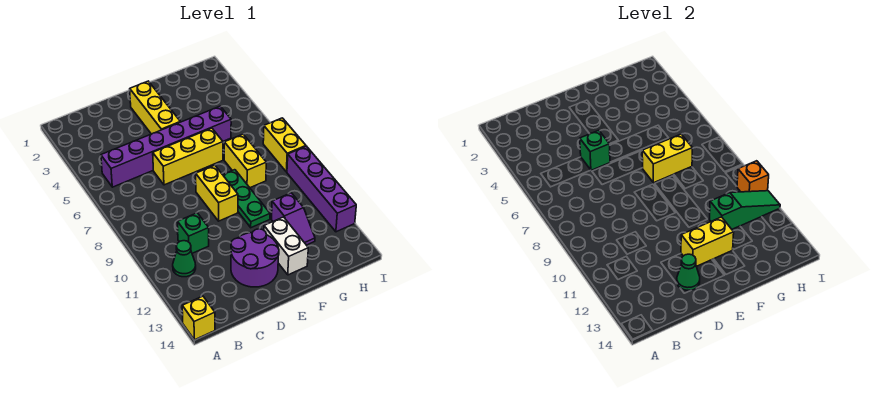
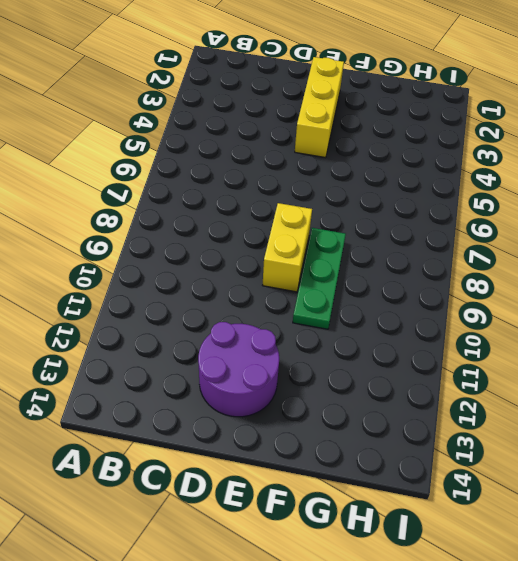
none -> yellow brick A14 level 1
none -> purple brick B5:G5 level 1
none -> green cone B11 level 1

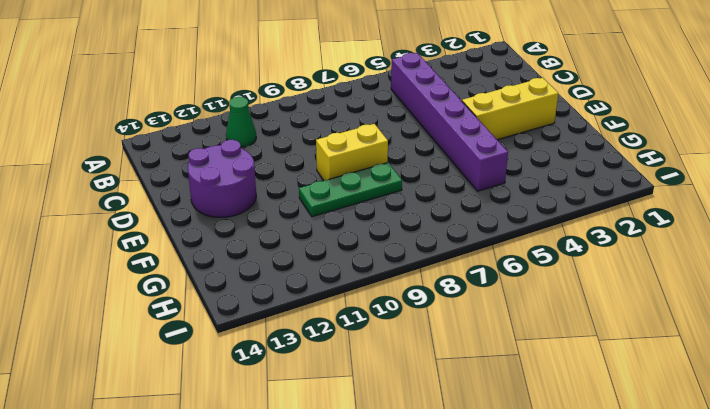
none -> yellow brick A14 level 1
none -> green brick C10 level 1
none -> yellow brick D6:F6 level 1

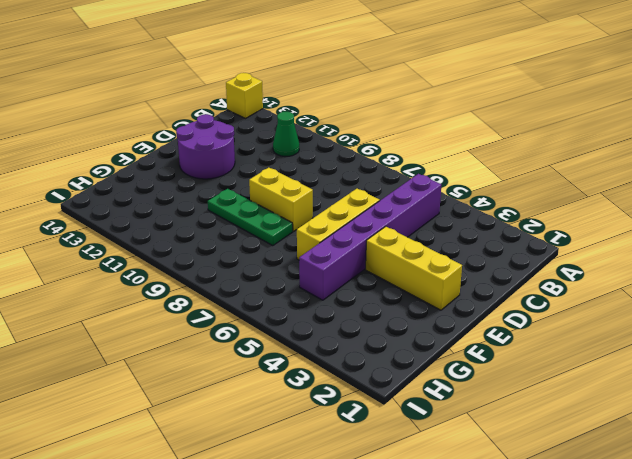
none -> green brick C10 level 1
none -> white brick F12:F13 level 1
none -> yellow brick G7:G8 level 1

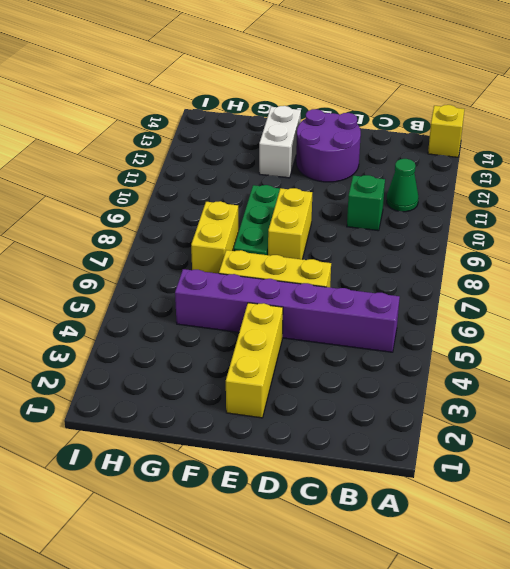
none -> purple slope G11:G12 level 1 top 11
none -> yellow brick I7:I8 level 1
none -> purple brick I9:I12 level 1

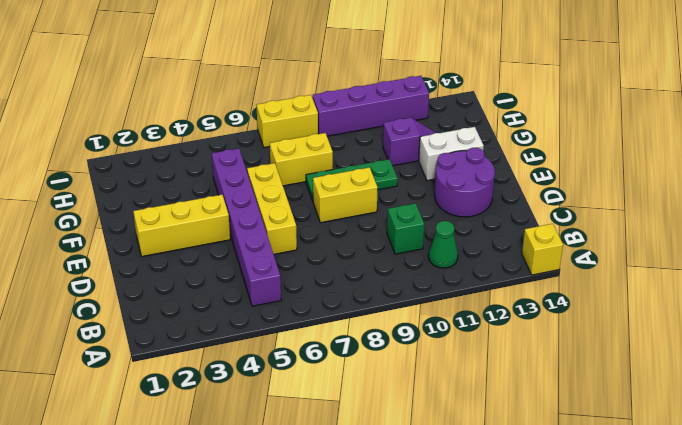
none -> green brick D5 level 2
none -> green cone D13 level 2
none -> yellow brick E12:F12 level 2

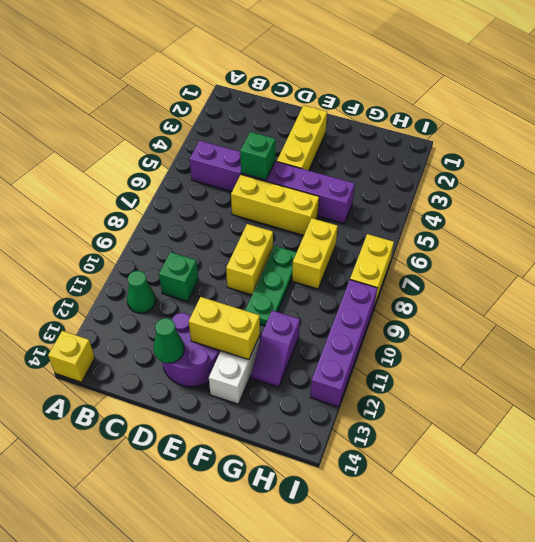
none -> yellow brick F7:G7 level 2
none -> green slope G11:I11 level 2 top G
none -> orange brick I10 level 2

